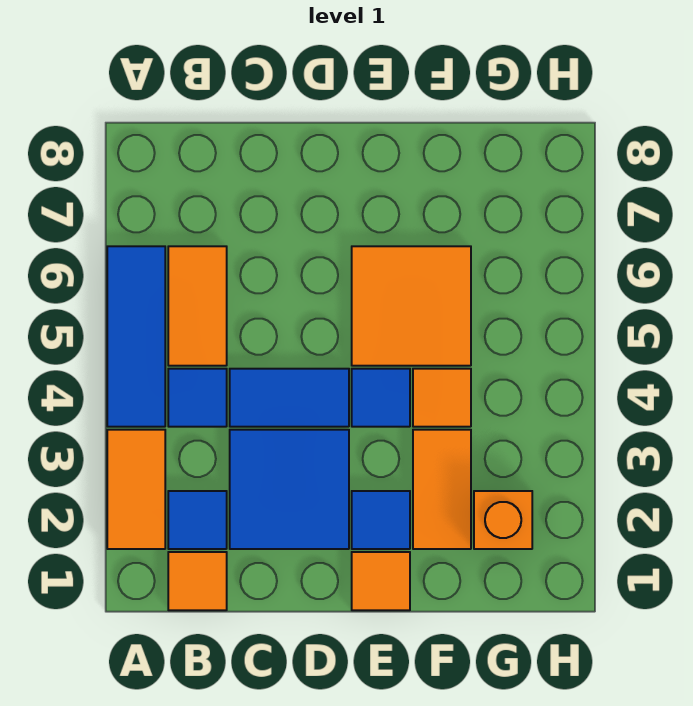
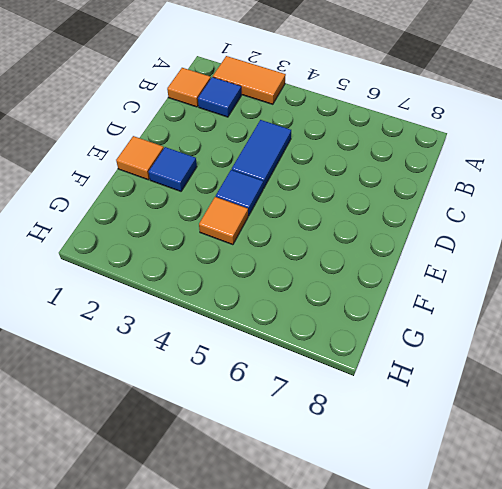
none -> blue tile A4:A6 level 1
none -> blue tile B4 level 1
none -> orange tile B5:B6 level 1

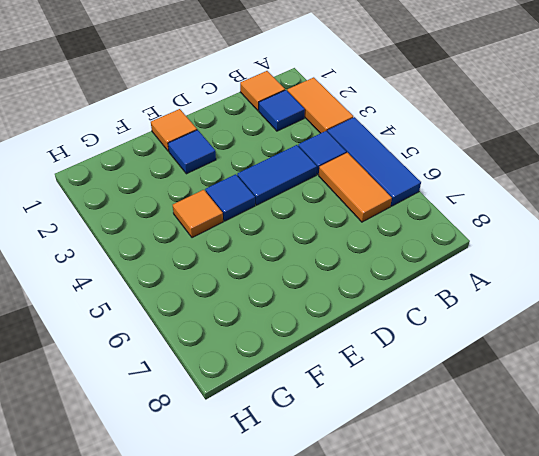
none -> blue tile C2:D3 level 1
none -> orange tile E5:F6 level 1
none -> orange tile F2:F3 level 1

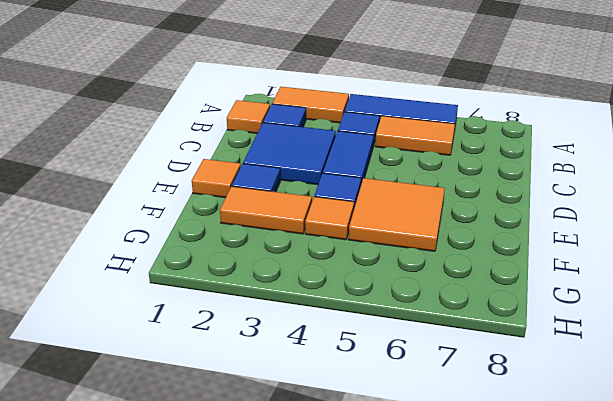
none -> orange brick G2 level 1

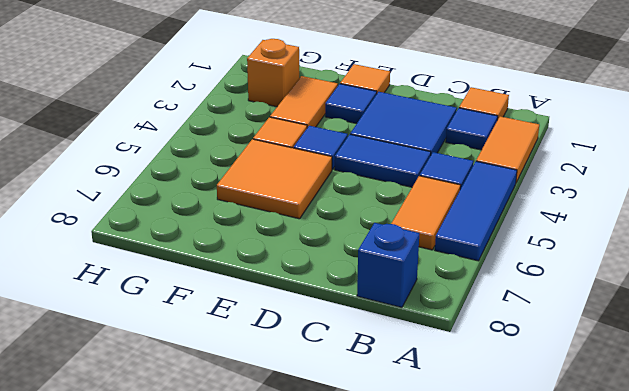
blue brick B8 level 1 -> none

